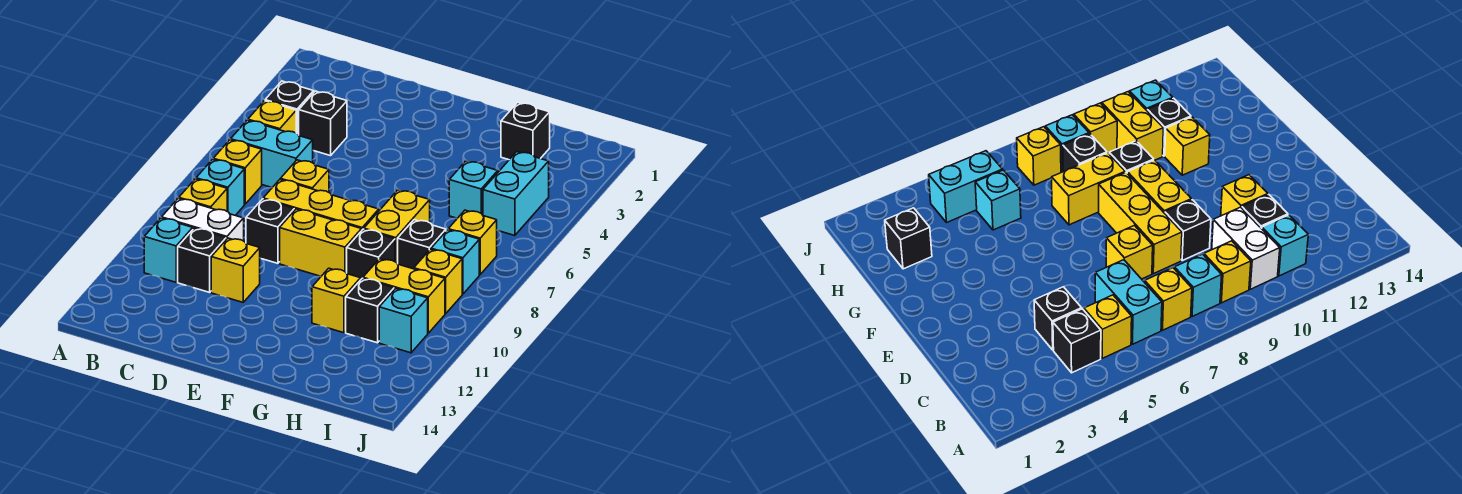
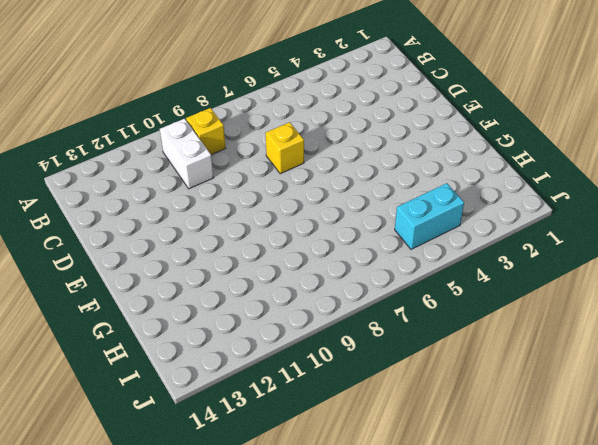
none -> black brick B4 level 1
none -> yellow brick B5 level 1
none -> cyan brick B6:C6 level 1

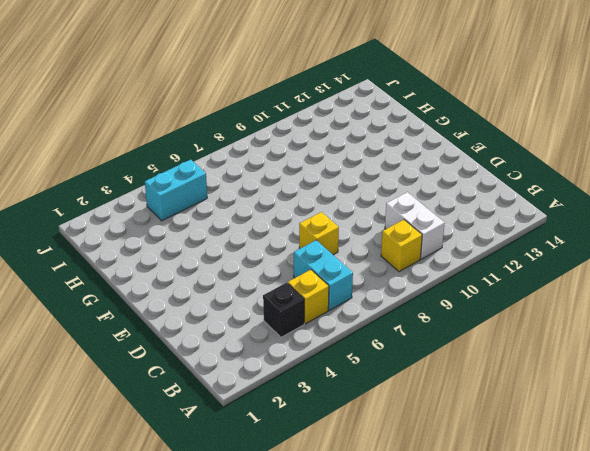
none -> yellow brick B7 level 1
none -> cyan brick B8 level 1
none -> cyan brick B11 level 1

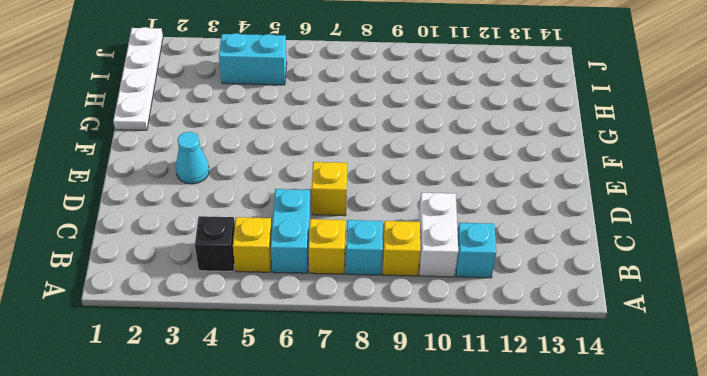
cyan cone E3 level 1 -> none
white plate G1:J1 level 1 -> none
none -> black brick C4 level 1
none -> black brick C11 level 1
none -> yellow brick D8:F8 level 1

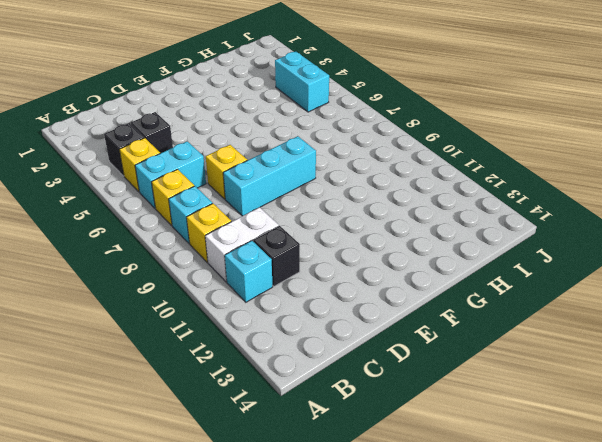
cyan brick D8:F8 level 1 -> yellow brick D8:F8 level 1
none -> black brick D9 level 1
none -> yellow brick D11 level 1
none -> yellow brick E9:F9 level 1

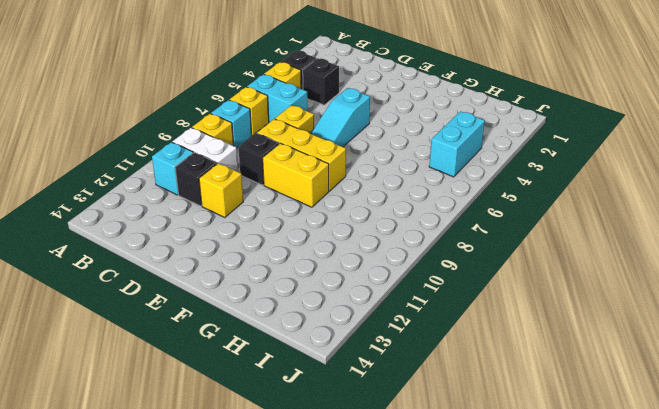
cyan slope E5:E7 level 1 top 5 -> none
none -> yellow brick G7:G8 level 1
none -> black brick G9 level 1
none -> yellow brick G11 level 1

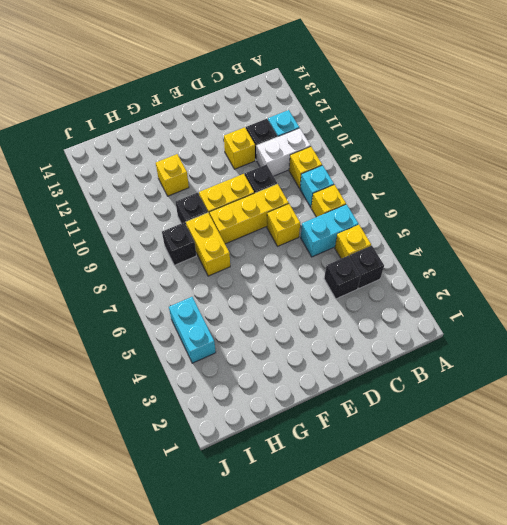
none -> black brick H2 level 1
none -> cyan brick H5 level 1
none -> yellow brick H10:I10 level 1

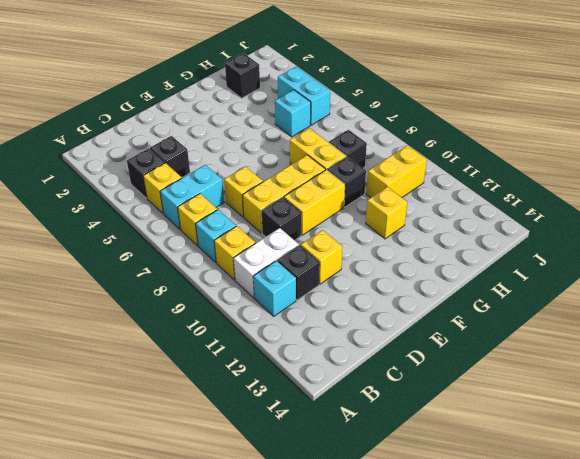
none -> black brick H11 level 1
none -> yellow brick I7 level 1
none -> cyan brick I8 level 1

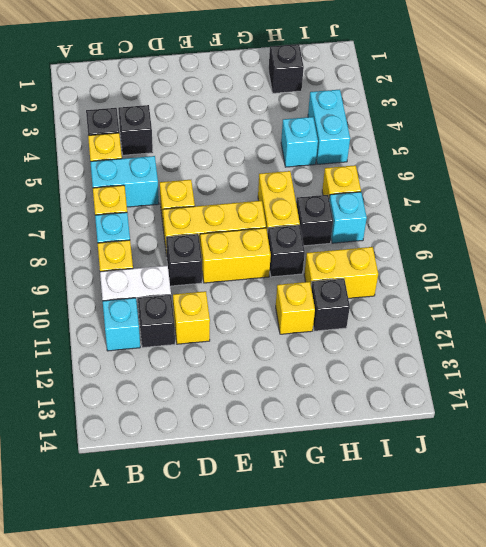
none -> yellow brick I9 level 1
none -> cyan brick I11 level 1

